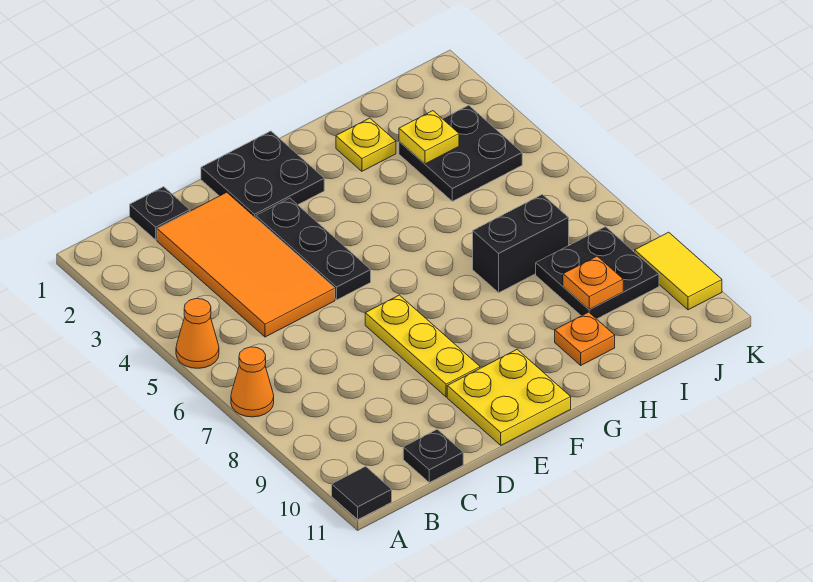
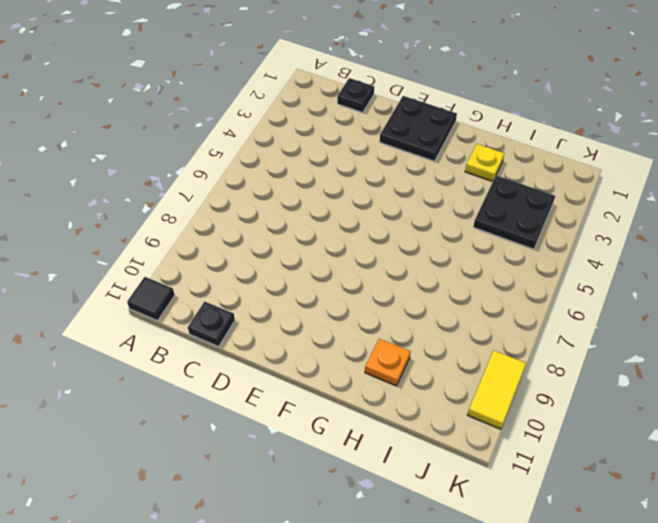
none -> orange cone A5 level 1
none -> orange cone A7 level 1
none -> orange tile C2:D5 level 1

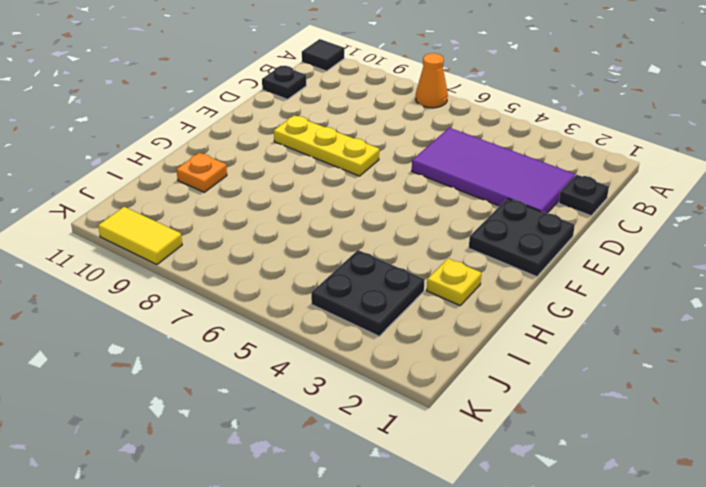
purple tile C2:D5 level 1 -> orange tile C2:D5 level 1
none -> orange cone A5 level 1
none -> black plate E3:E5 level 1
none -> yellow plate E10:F11 level 1

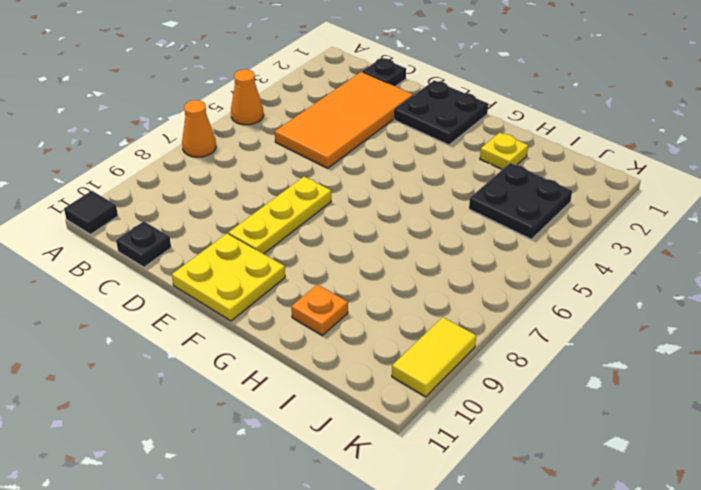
none -> black plate E3:E5 level 1
none -> black brick H7:I7 level 1
none -> black plate I8:J9 level 1

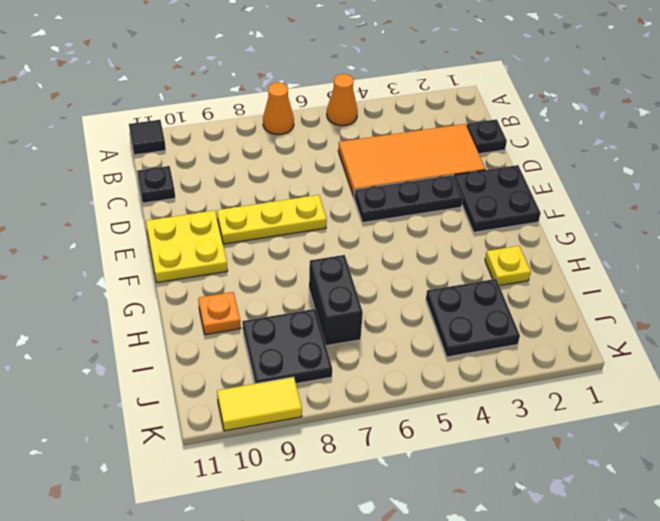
none -> yellow plate I3 level 2
none -> orange plate I9 level 2

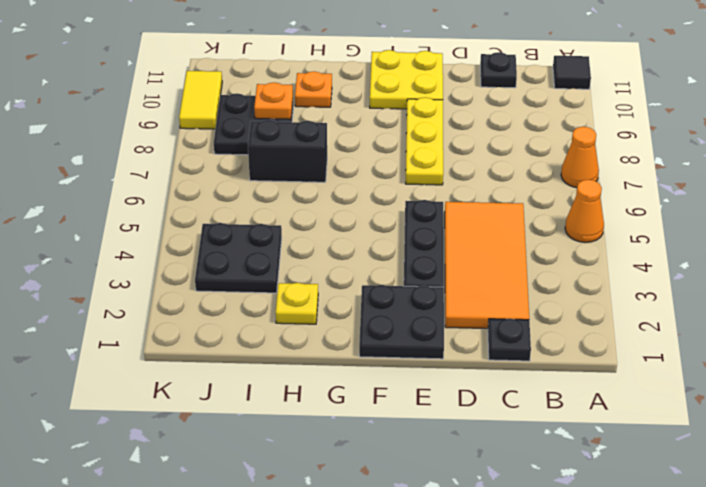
none -> yellow plate I3 level 2

